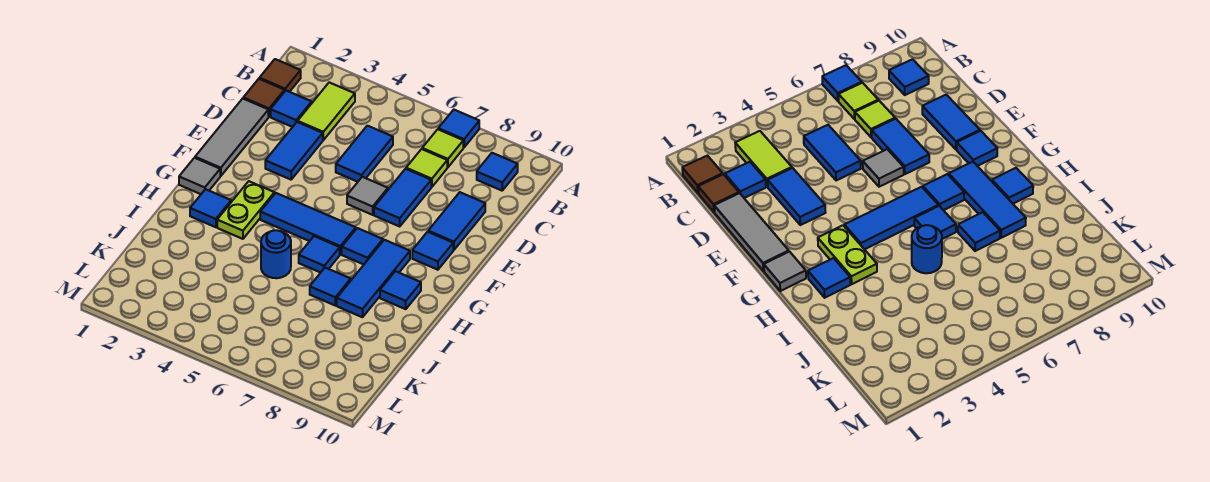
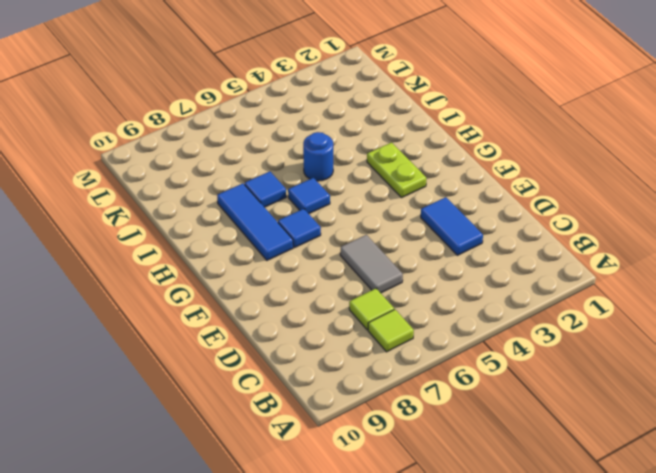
grey tile D6:E6 level 1 -> grey tile E6 level 1
none -> blue tile A7 level 1
none -> brown tile B1 level 1
none -> lime tile B3:C3 level 1

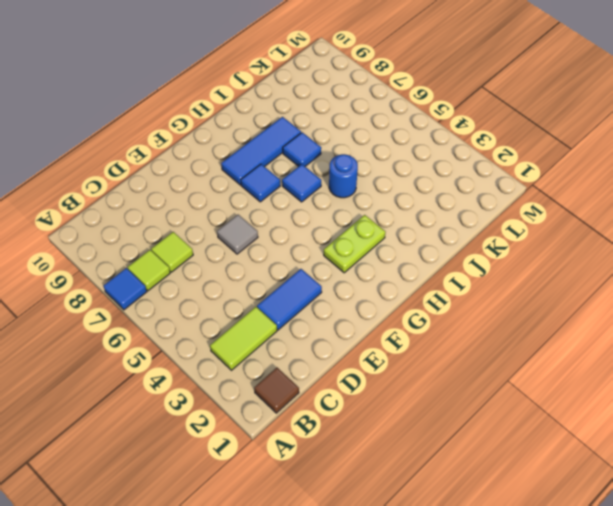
none -> blue tile B9 level 1
none -> brown tile C1 level 1
none -> blue tile C2 level 1

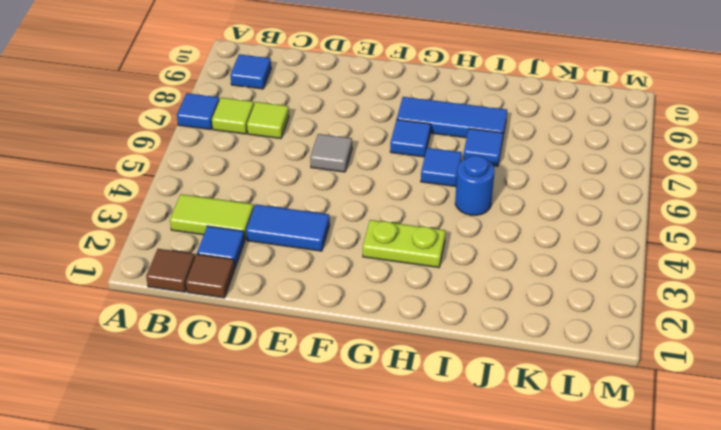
none -> blue tile C5:D5 level 1
none -> grey tile D1:F1 level 1
none -> blue tile D7:E7 level 1

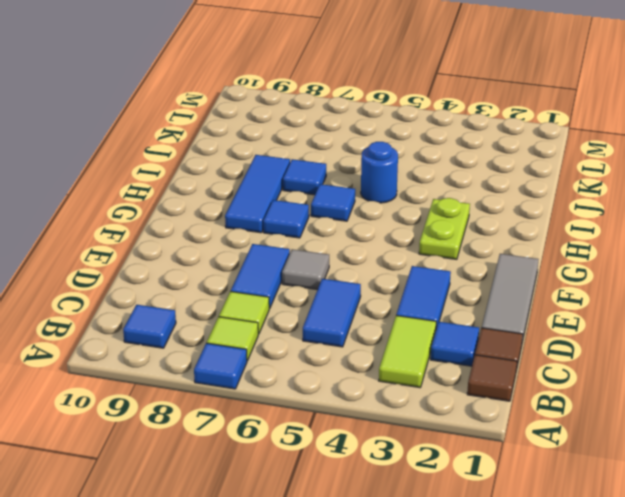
none -> blue tile D9:E9 level 1
none -> blue tile F9 level 1
none -> grey tile G1 level 1

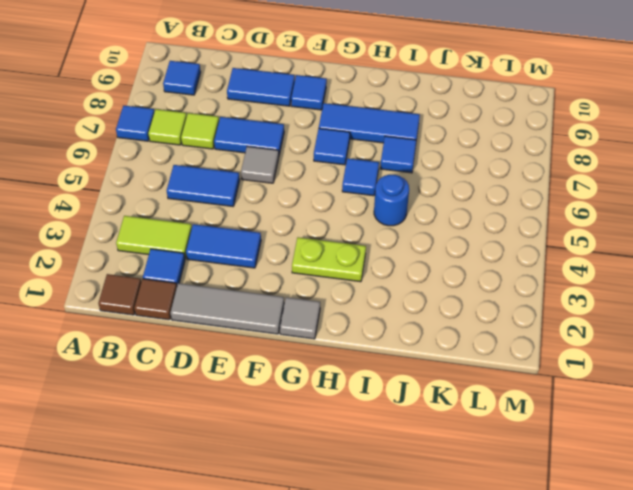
none -> blue tile G4:G6 level 1
none -> blue tile H2 level 1
none -> blue tile H9 level 1

